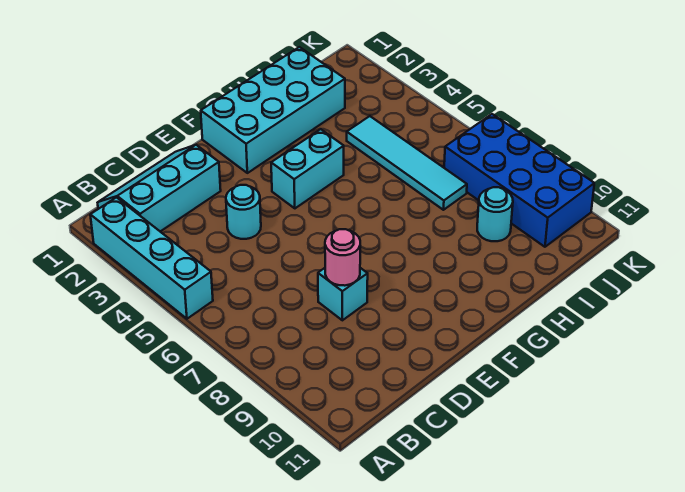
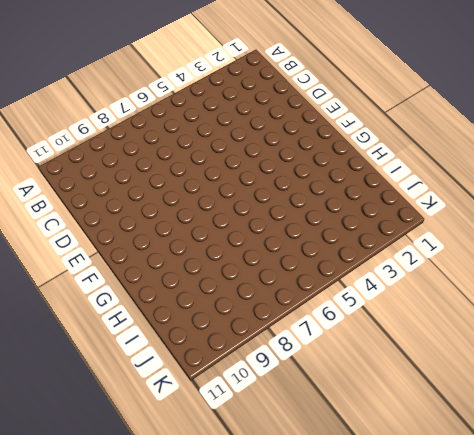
none -> cyan brick A2:A5 level 1
none -> cyan slope B1:D2 level 1 top 2

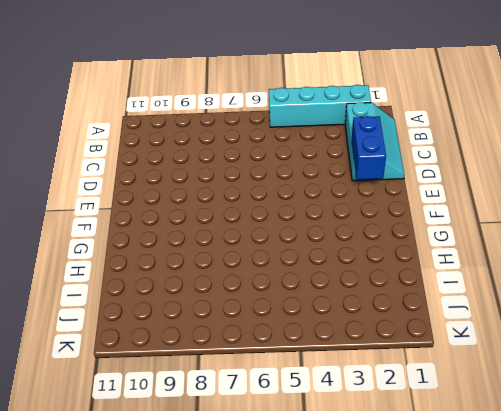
blue brick D2:E2 level 2 -> none
none -> cyan round brick D4 level 1
none -> cyan brick D8 level 1

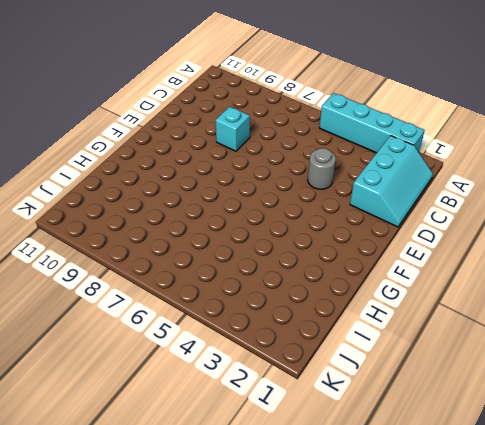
grey round brick D4 level 1 -> cyan round brick D4 level 1
none -> cyan brick F1:I2 level 1
none -> cyan brick F4:G4 level 1

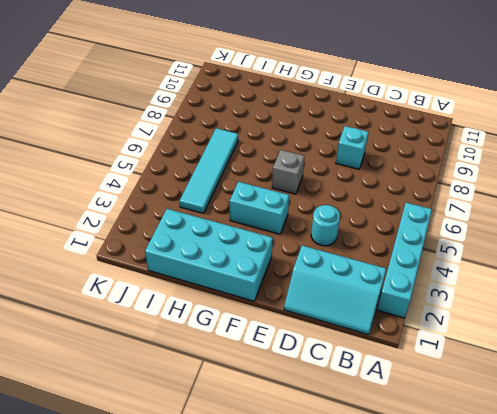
grey brick F6 level 1 -> none
none -> cyan round brick I9 level 1
none -> blue brick J7:K10 level 1

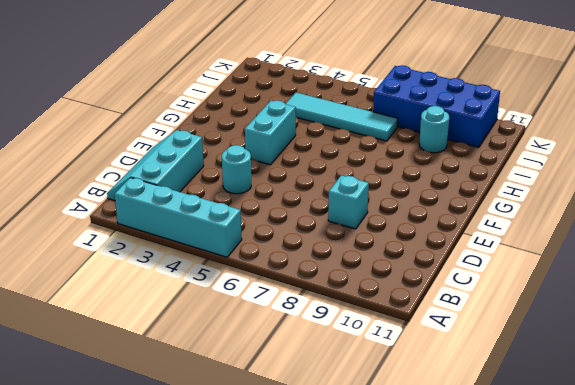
none -> cyan brick F1:I2 level 1
none -> pink round brick D8 level 2

